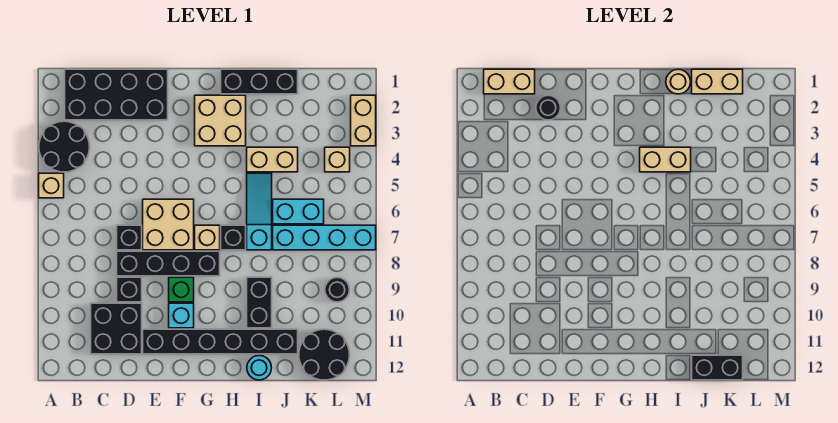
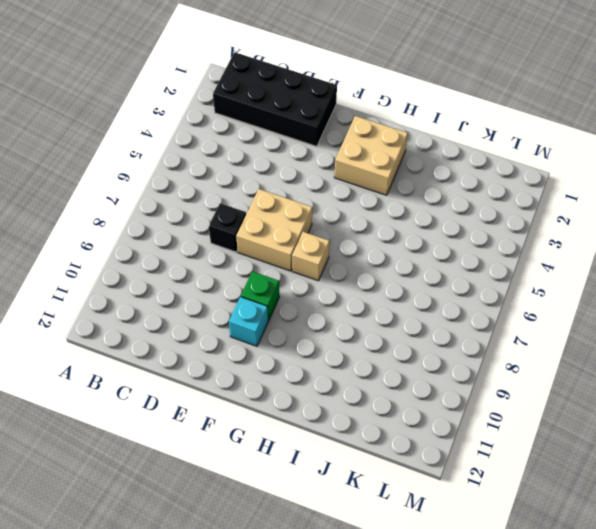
none -> black round brick A3:B4 level 1
none -> tan brick A5 level 1
none -> black brick C10:D11 level 1
none -> black brick D8:G8 level 1

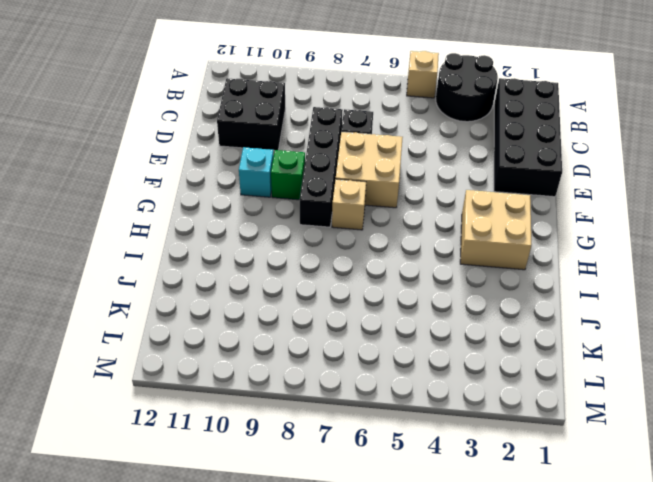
none -> black brick D9 level 1
none -> black brick E11:J11 level 1
none -> black brick H1:J1 level 1
none -> black brick H7 level 1

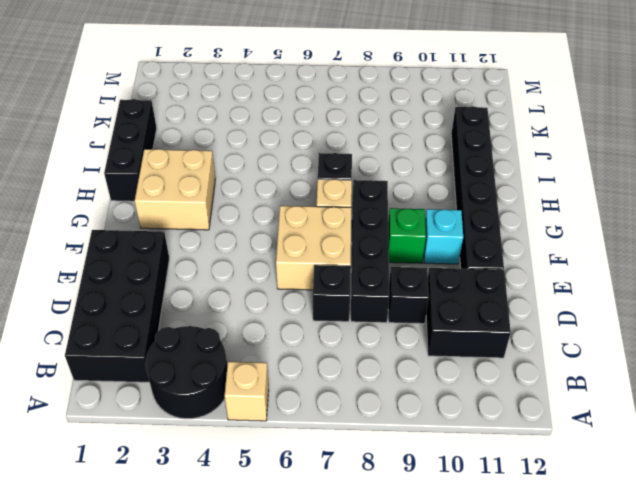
none -> tan brick I4:J4 level 1
none -> cyan slope I5:I7 level 1 top 7
none -> black brick I9:I10 level 1
none -> cyan round brick I12 level 1

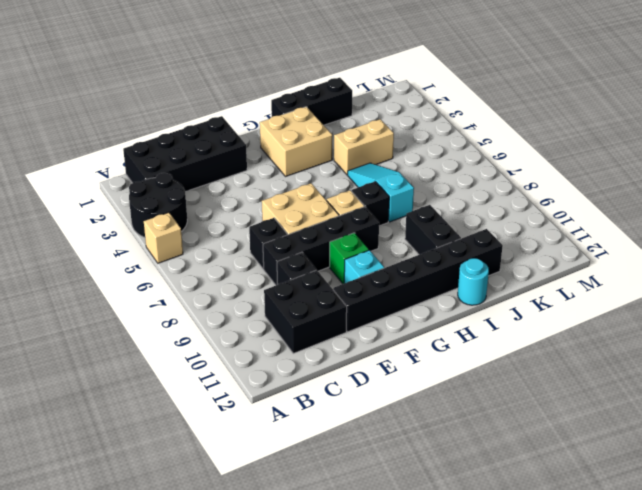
none -> cyan brick J6:K6 level 1
none -> cyan brick J7:M7 level 1
none -> black round brick K11:L12 level 1
none -> tan brick L4 level 1

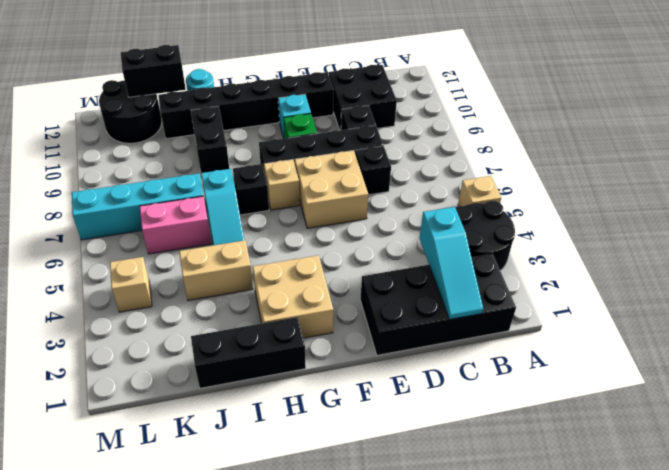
cyan slope C1:C3 level 2 top 3 -> tan brick B1:C1 level 2
pink brick J6:K6 level 1 -> cyan brick J6:K6 level 1
none -> black round brick L9 level 1
none -> tan brick M2:M3 level 1
none -> black round brick D2 level 2
none -> tan brick H4:I4 level 2

